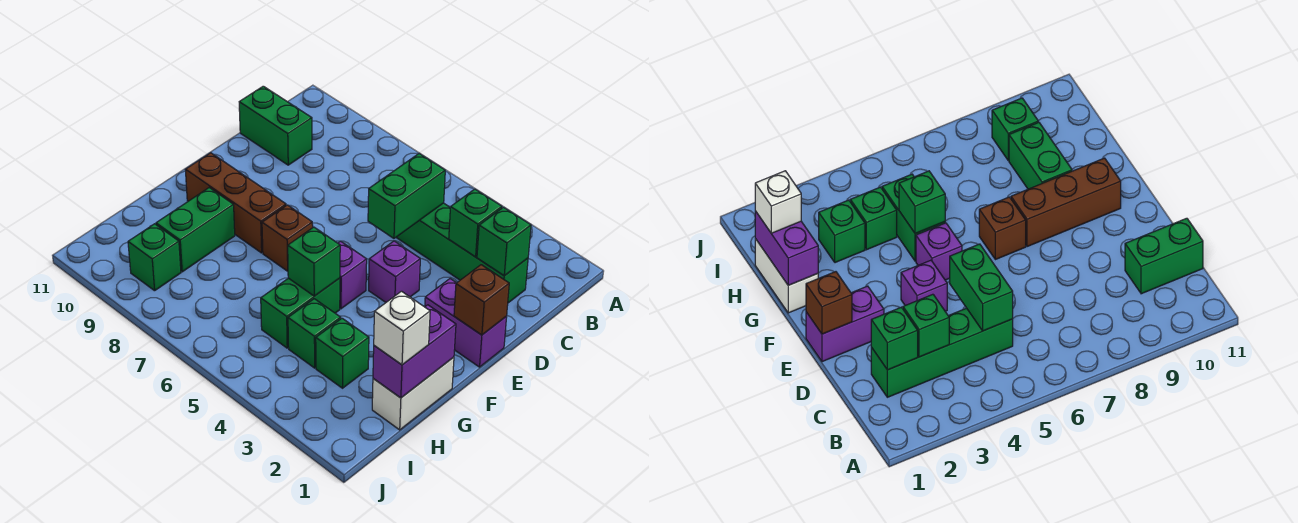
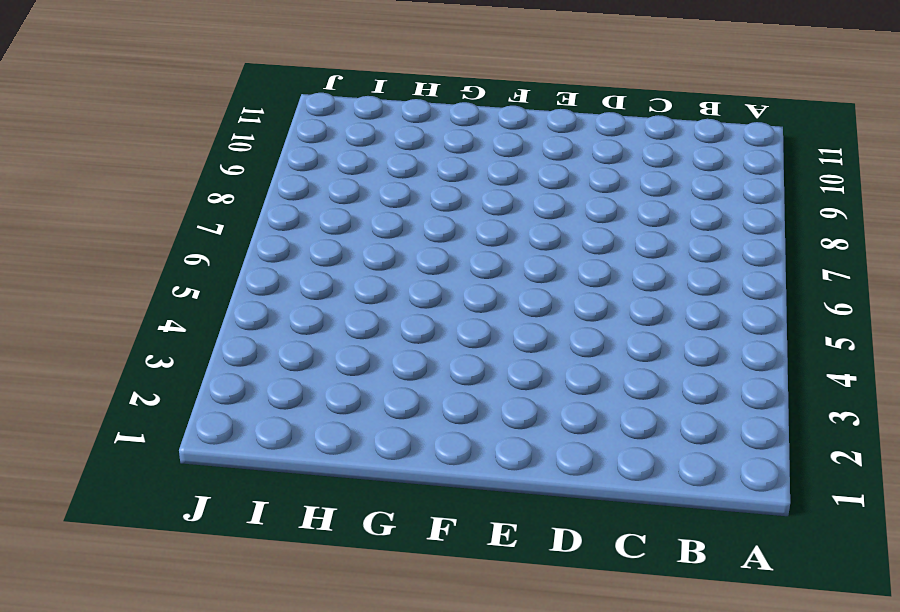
none -> green brick C2:C5 level 1
none -> green brick C10:C11 level 1
none -> purple brick E1:E2 level 1

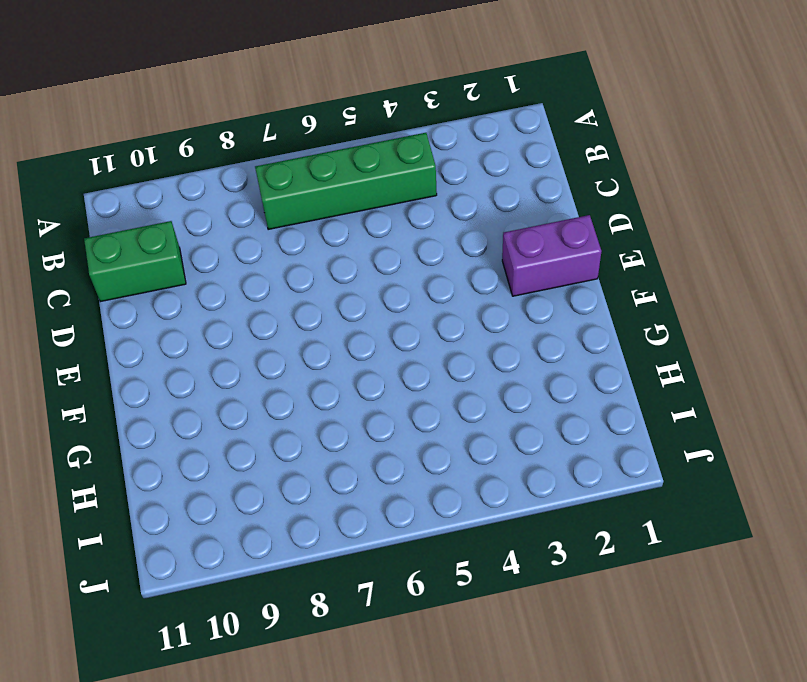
green brick B4:B7 level 1 -> green brick C2:C5 level 1
none -> purple brick E4 level 1
none -> purple brick F5 level 1
none -> brown brick F7 level 1

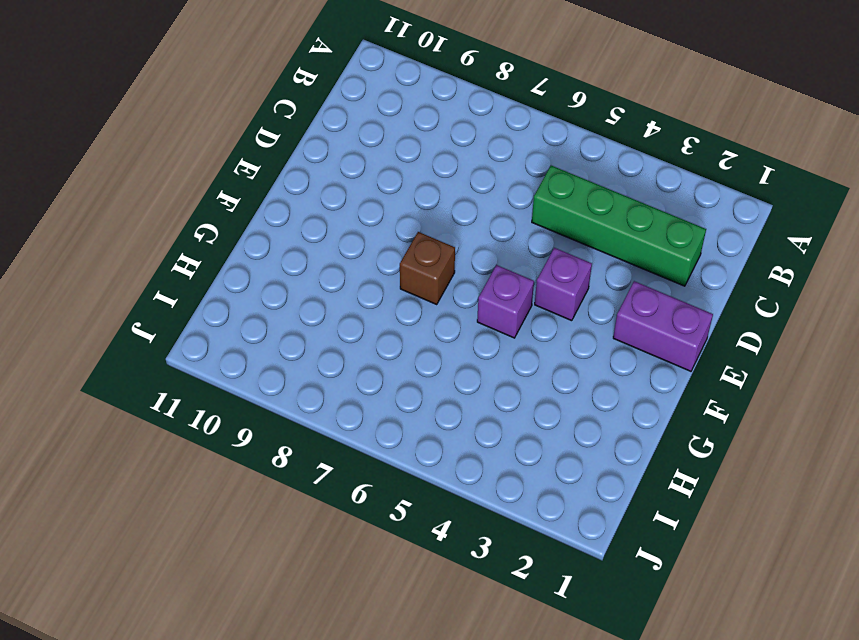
none -> green brick C10:C11 level 1
none -> brown brick F8:F10 level 1
none -> white brick G1:H1 level 1

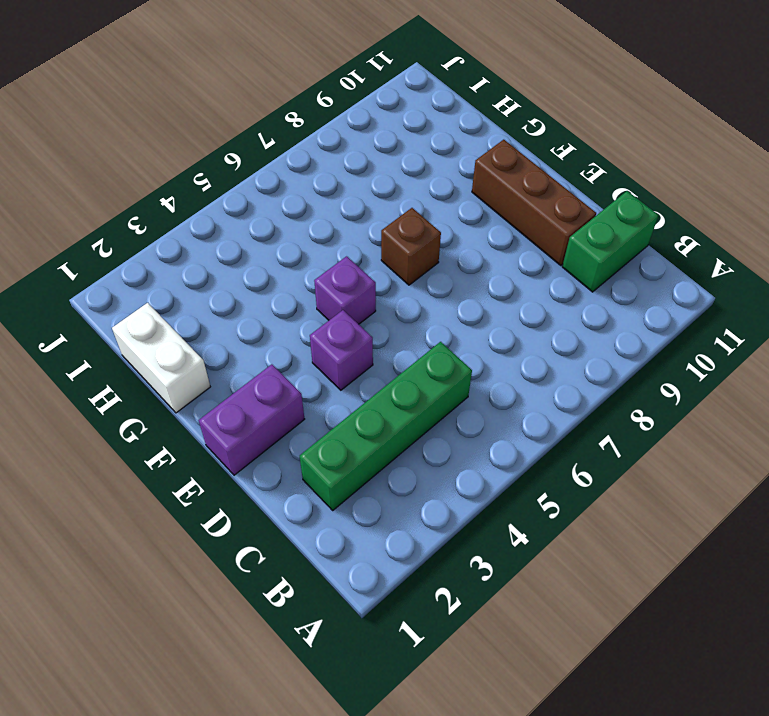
brown brick D10:F10 level 1 -> brown brick F8:F10 level 1
none -> green brick G5:H5 level 1
none -> green brick G9:H9 level 1
none -> green brick H3 level 1

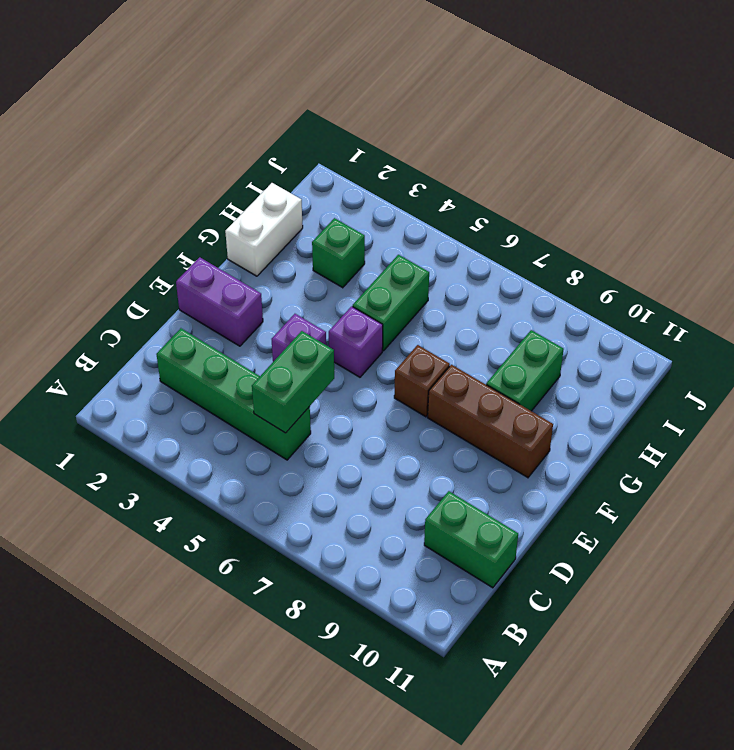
none -> green brick H4 level 1
none -> green brick I9 level 1
none -> green brick C2 level 2

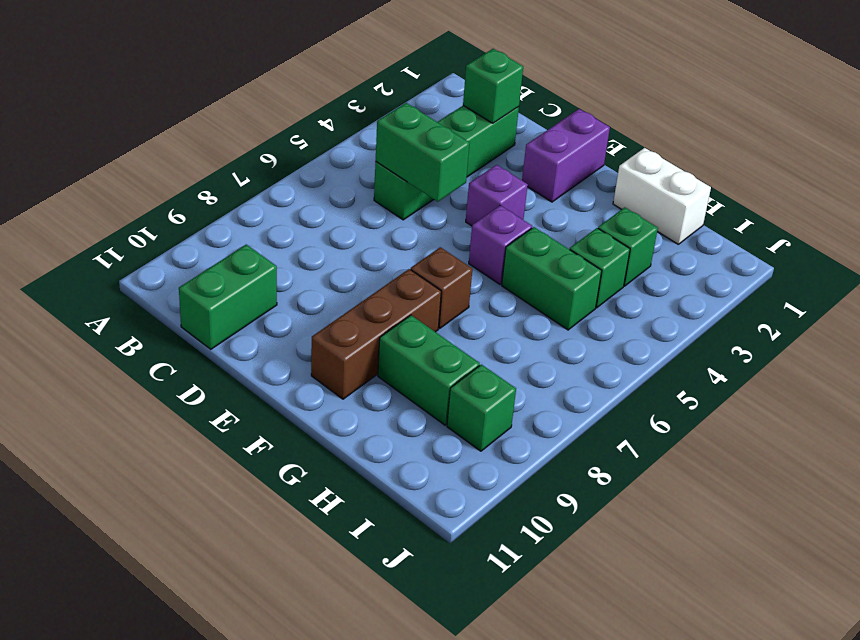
none -> green brick C3 level 2
none -> brown brick E1 level 2
none -> purple brick G1:H1 level 2

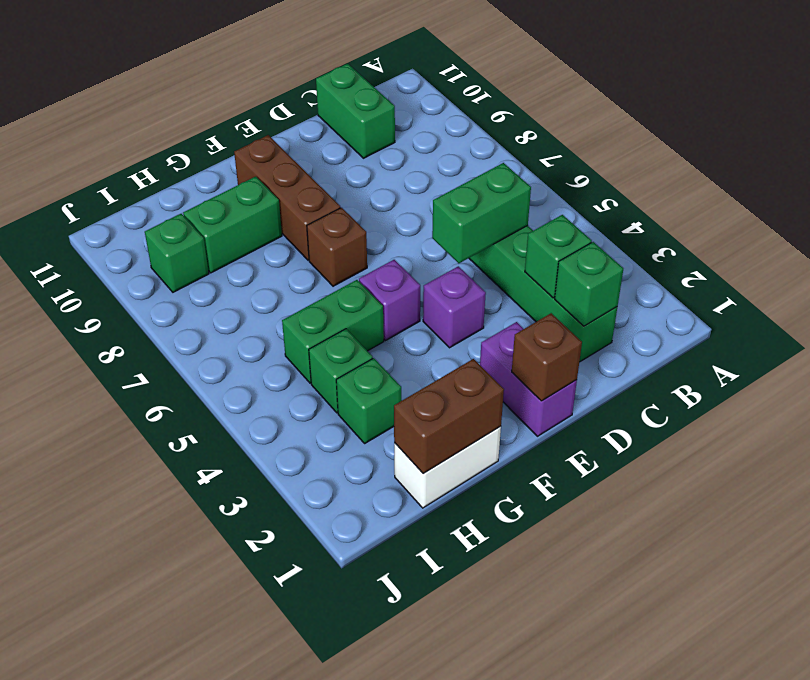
brown brick G1:H1 level 2 -> purple brick G1:H1 level 2
none -> green brick G5 level 2
none -> white brick H1 level 3

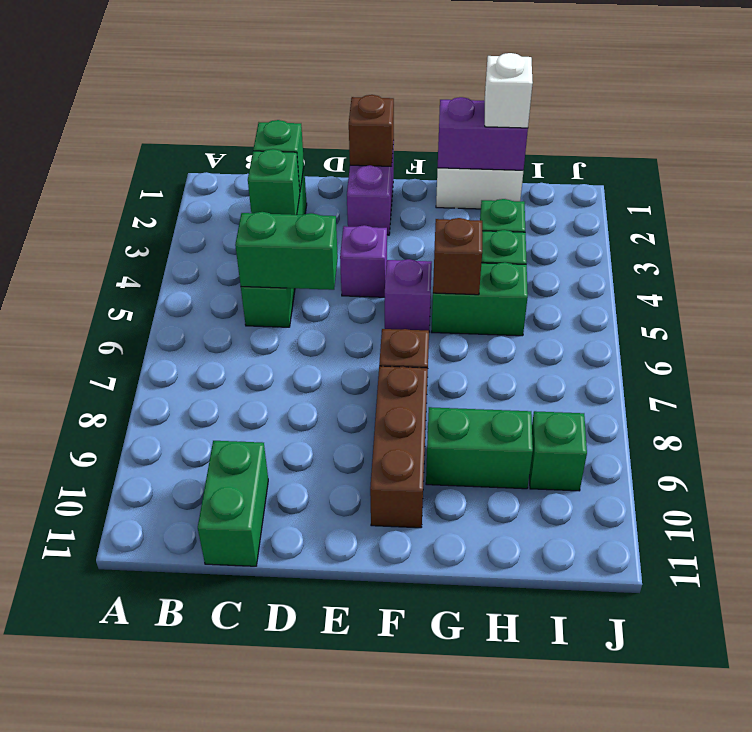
brown brick G5 level 2 -> green brick G5 level 2

